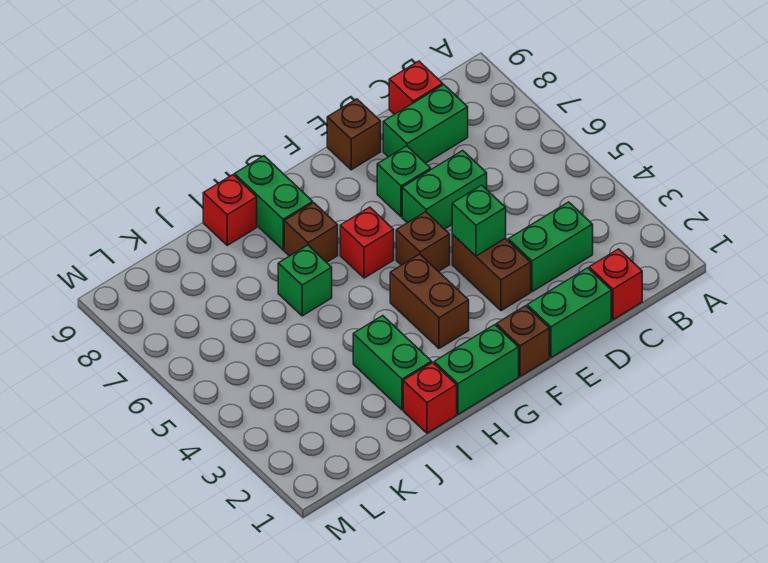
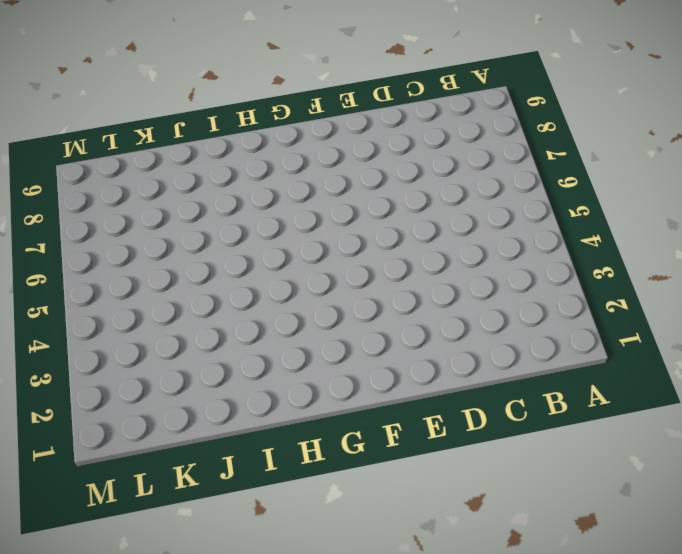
none -> red brick C1 level 1
none -> green brick C3:D3 level 1
none -> green brick C8:D8 level 1

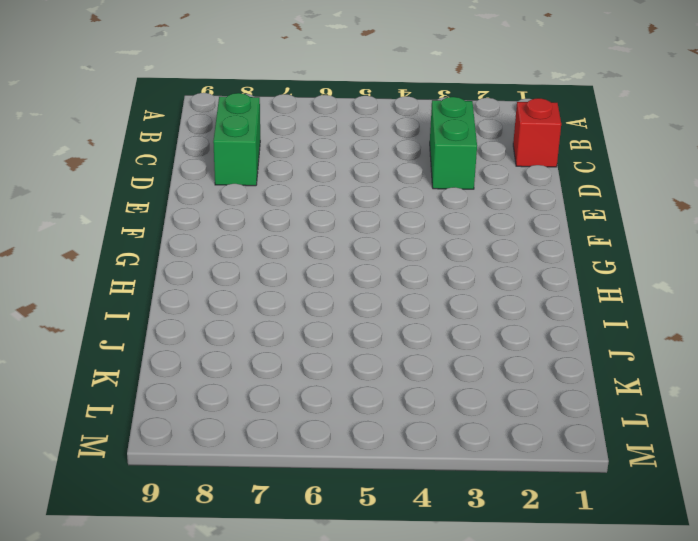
none -> red brick C9 level 1
none -> green brick D1:E1 level 1
none -> green brick D6:E6 level 1

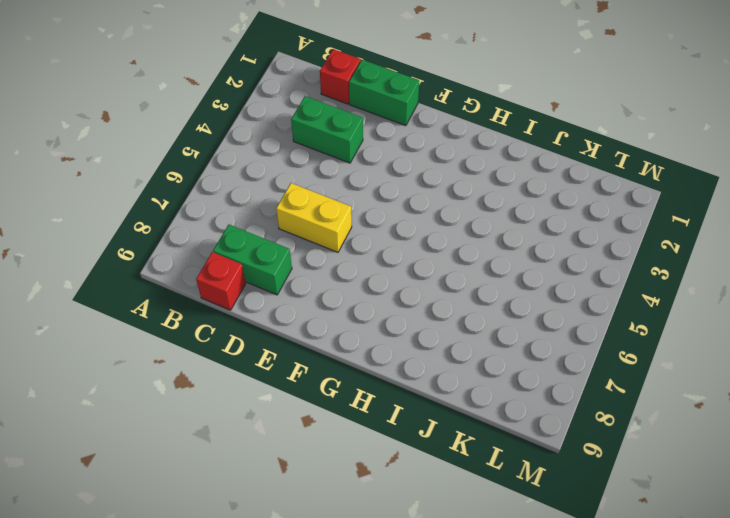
yellow brick D6:E6 level 1 -> green brick D6:E6 level 1
none -> brown brick E3:E4 level 1
none -> green brick E7 level 1
none -> brown brick E9 level 1

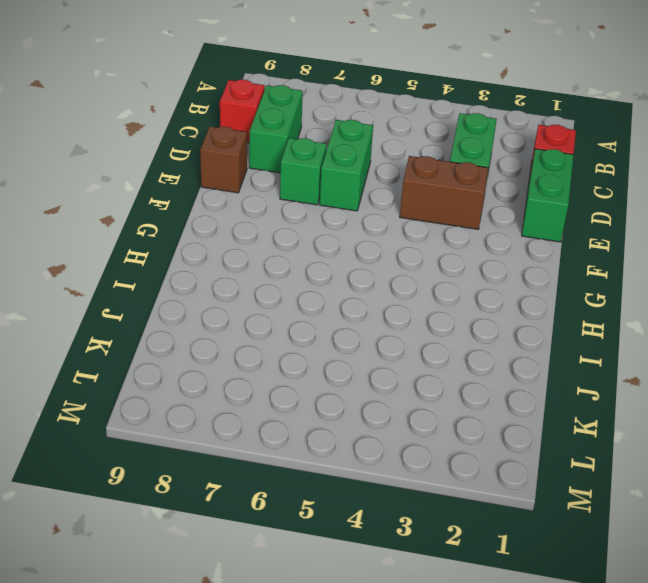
none -> brown brick F1 level 1
none -> brown brick F5 level 1
none -> green brick G1:H1 level 1

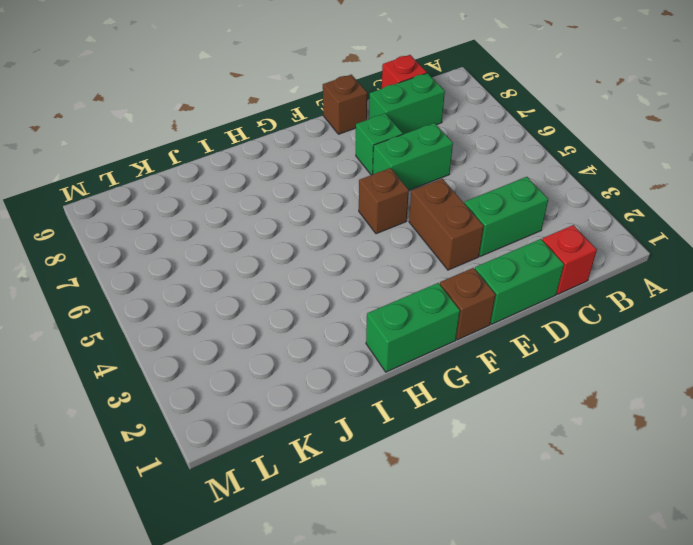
none -> brown brick G3:G4 level 1
none -> red brick G6 level 1
none -> brown brick H7 level 1

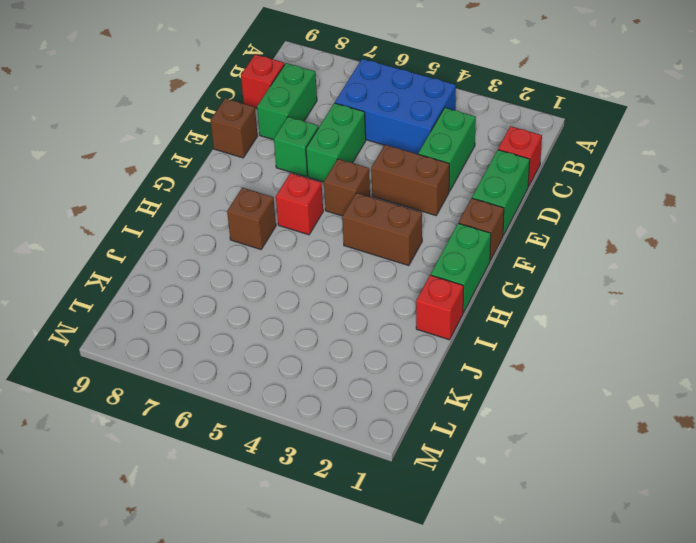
blue brick B4:C6 level 1 -> none
none -> green brick H8:H9 level 1
none -> green brick I2:I3 level 1
none -> green brick I6 level 1

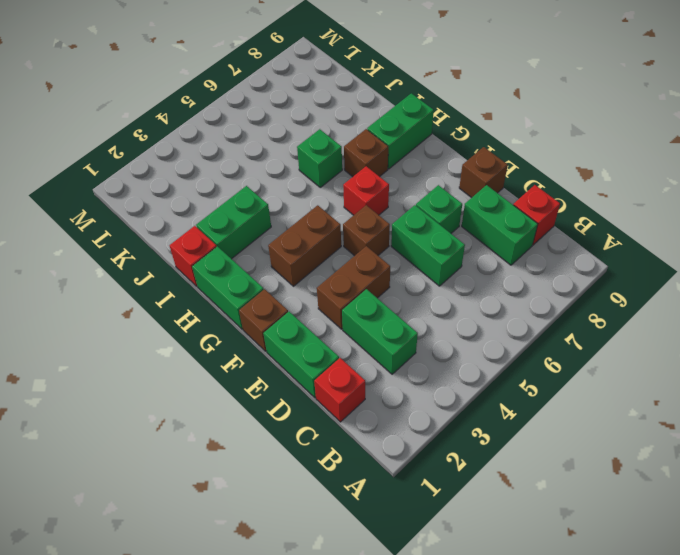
none -> red brick I9 level 1
none -> green brick E4 level 2

